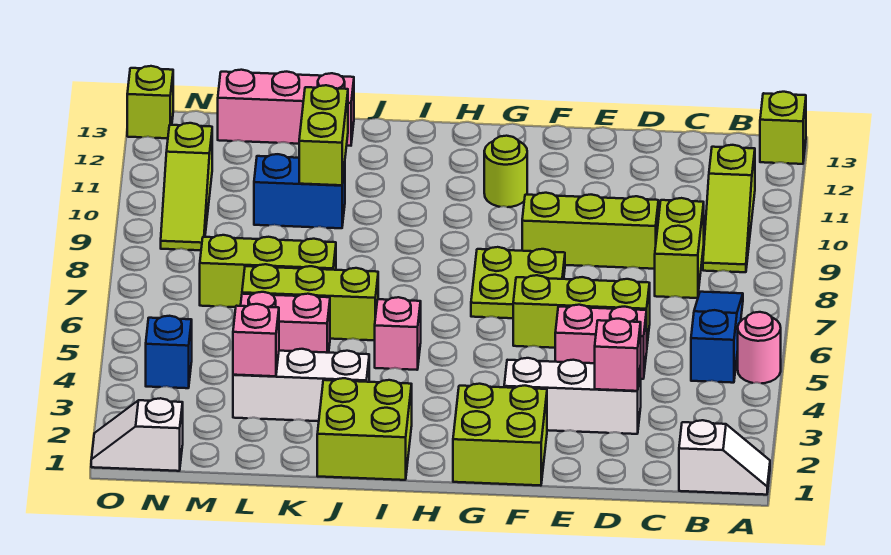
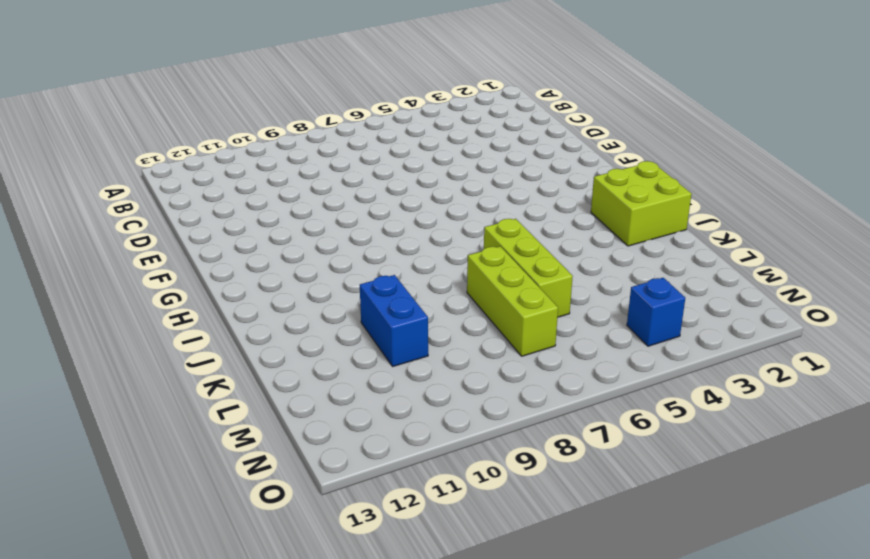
none -> white slope A1:B1 level 1 top B
none -> pink round brick A5 level 1
none -> lime brick A13 level 1

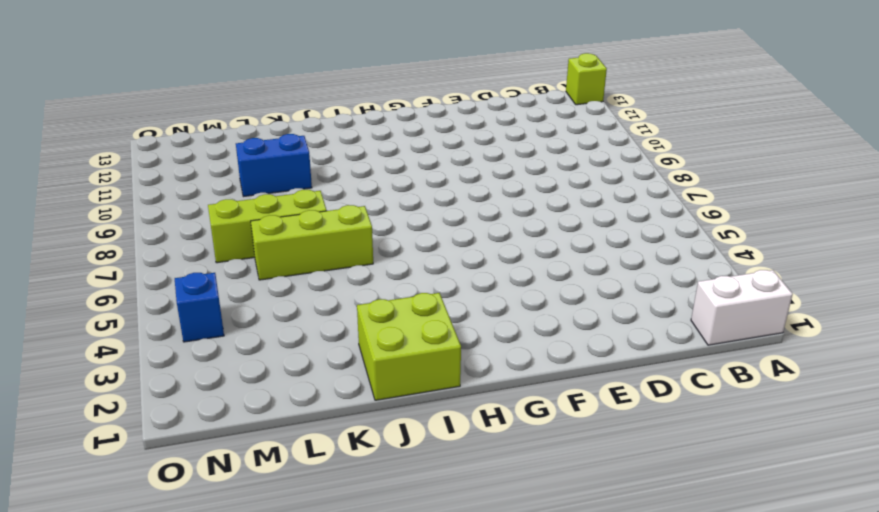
white brick A1:B1 level 1 -> white slope A1:B1 level 1 top B
none -> pink round brick A5 level 1
none -> blue slope B5:B7 level 1 top 5
none -> lime slope B9:B11 level 1 top 11

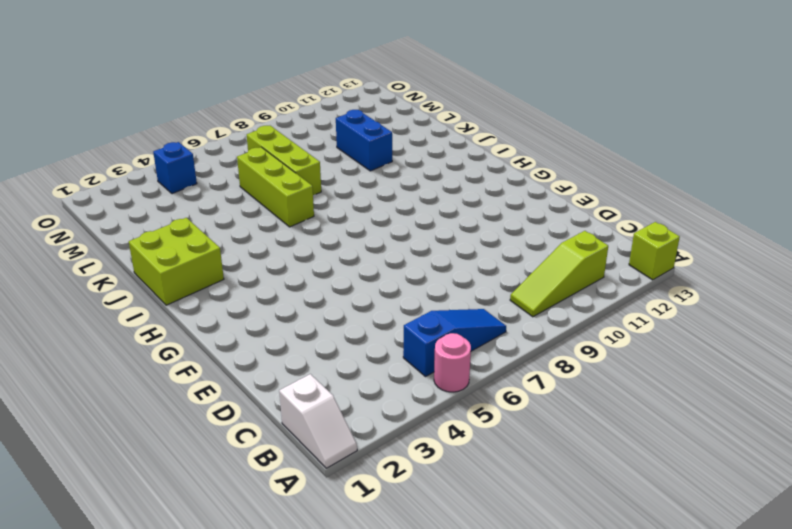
none -> lime brick C8:C9 level 1
none -> white brick D3:F3 level 1
none -> pink brick D5:E5 level 1

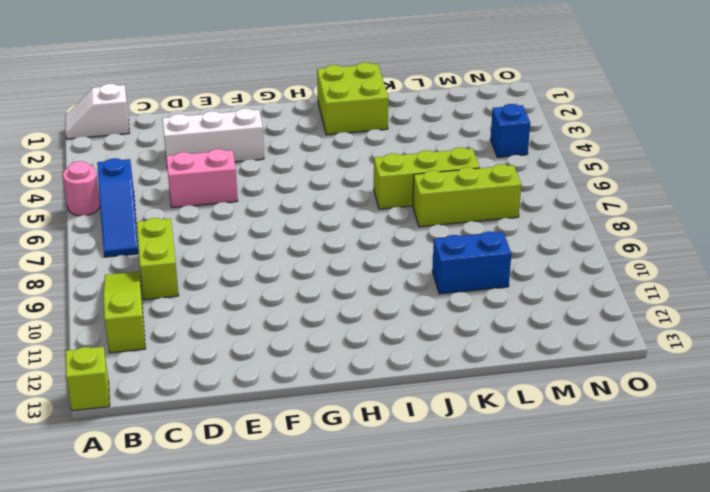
none -> lime brick D6:F6 level 1
none -> lime brick D9:F9 level 1
none -> lime brick F1:G2 level 1

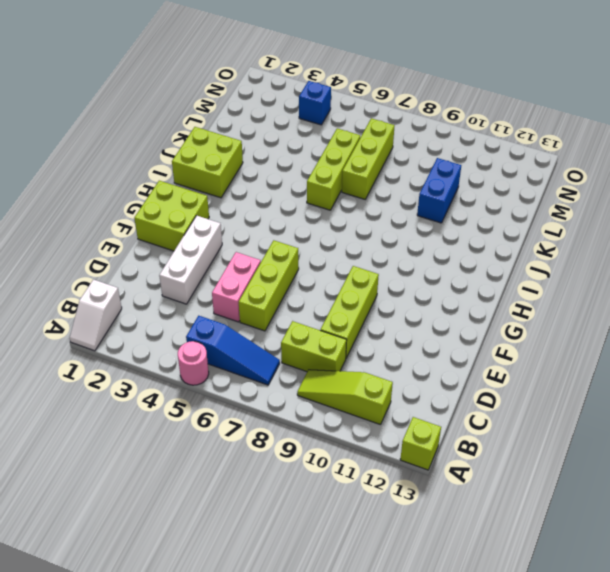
none -> lime plate F7:G8 level 1
none -> lime round brick G11 level 1
none -> pink brick I5 level 1

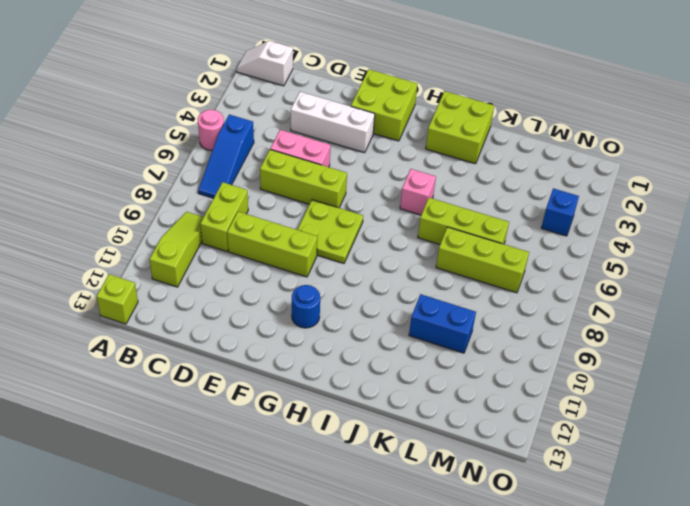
blue round brick G11 level 1 -> lime round brick G11 level 1
none -> white brick J3:L3 level 1
none -> pink brick K5:L5 level 1
none -> pink brick K13:M13 level 1

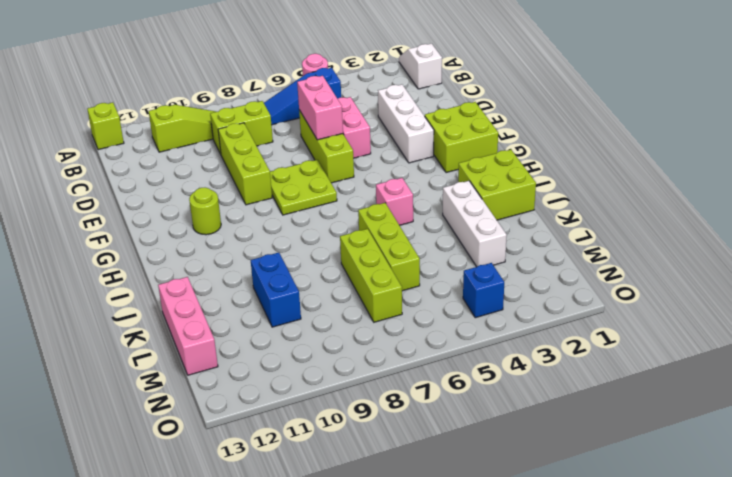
pink brick D6:E6 level 2 -> pink brick K5:L5 level 1
none -> white slope N1:O1 level 1 top N
none -> lime slope N9:N11 level 1 top 11
none -> lime brick O13 level 1

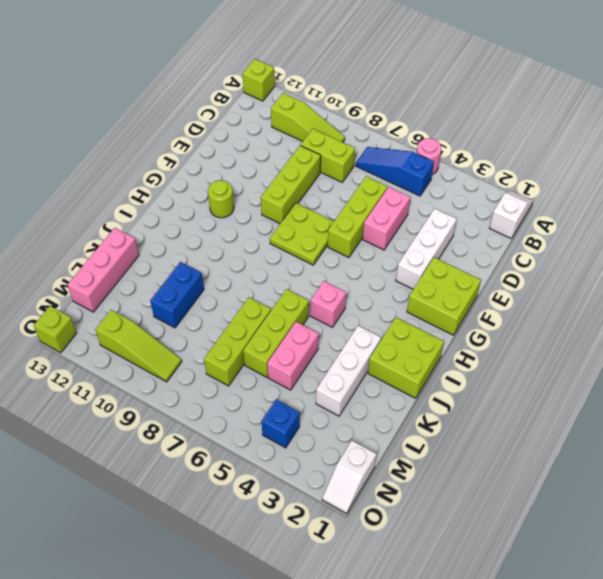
none -> pink brick D3 level 2
none -> lime brick K10:K11 level 2
none -> pink brick L3 level 2

